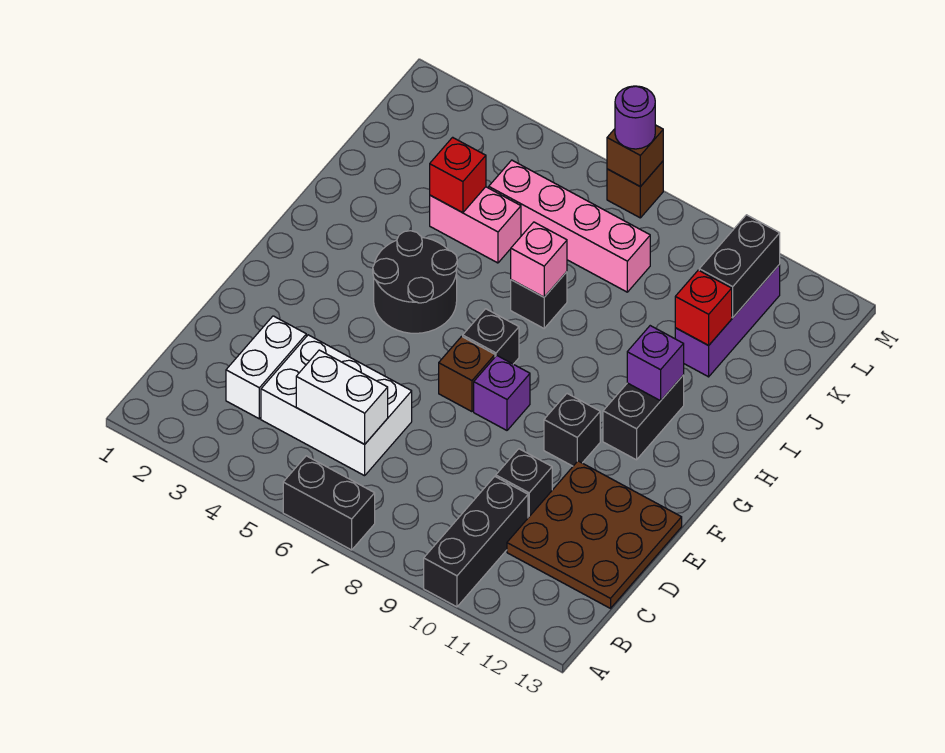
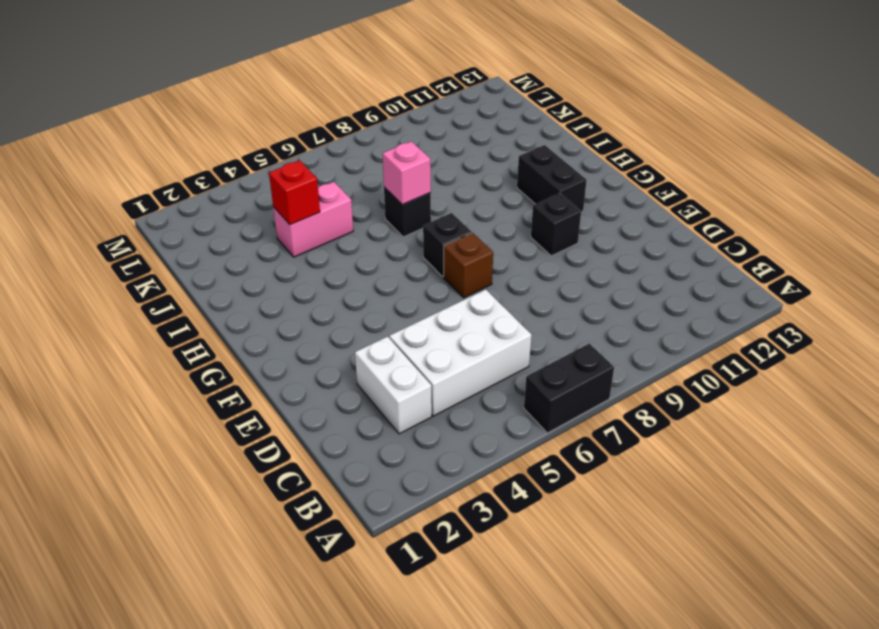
none -> black brick A10:C10 level 1
none -> brown plate C11:E13 level 1
none -> black brick D10 level 1

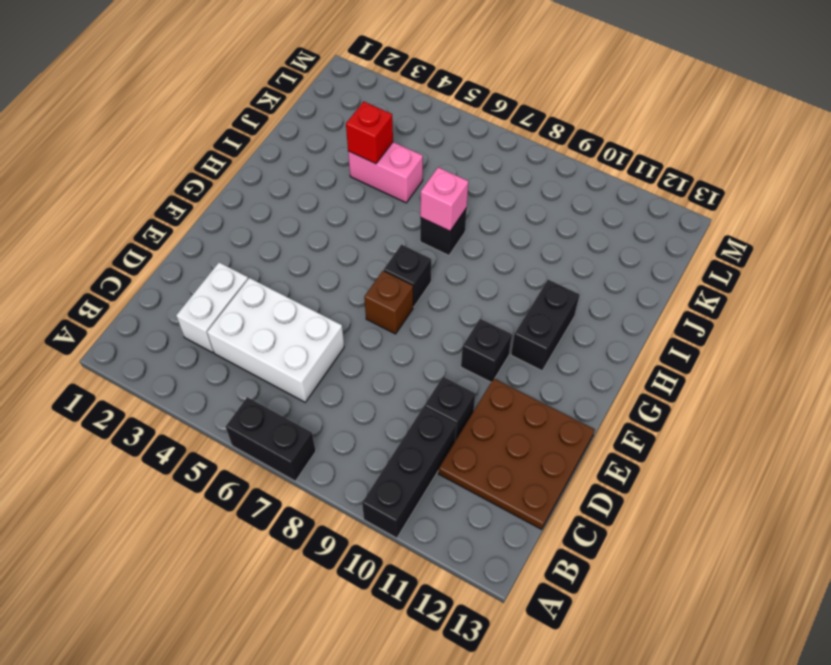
none -> purple brick F8 level 1
none -> black round brick G4:H5 level 1
none -> purple brick J11:L11 level 1

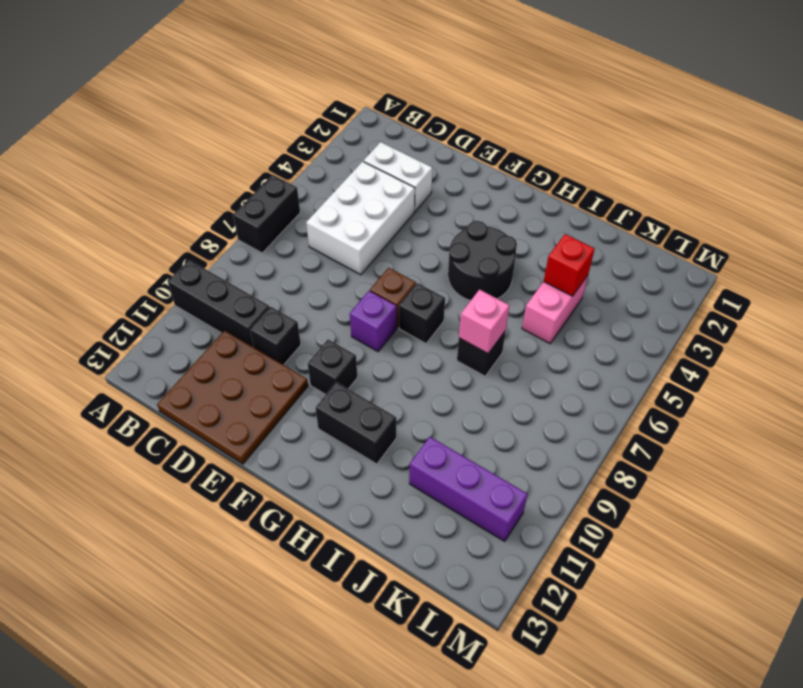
none -> pink brick K5:K8 level 1
none -> brown brick M7 level 1
none -> white brick C5:C6 level 2

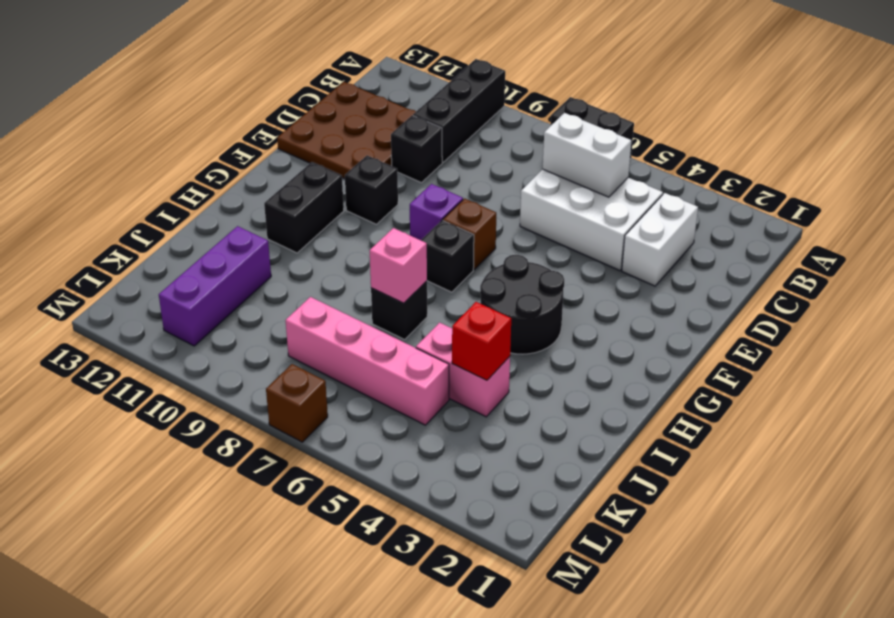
none -> purple brick H11 level 2
none -> red brick J11 level 2
none -> black brick K11:L11 level 2

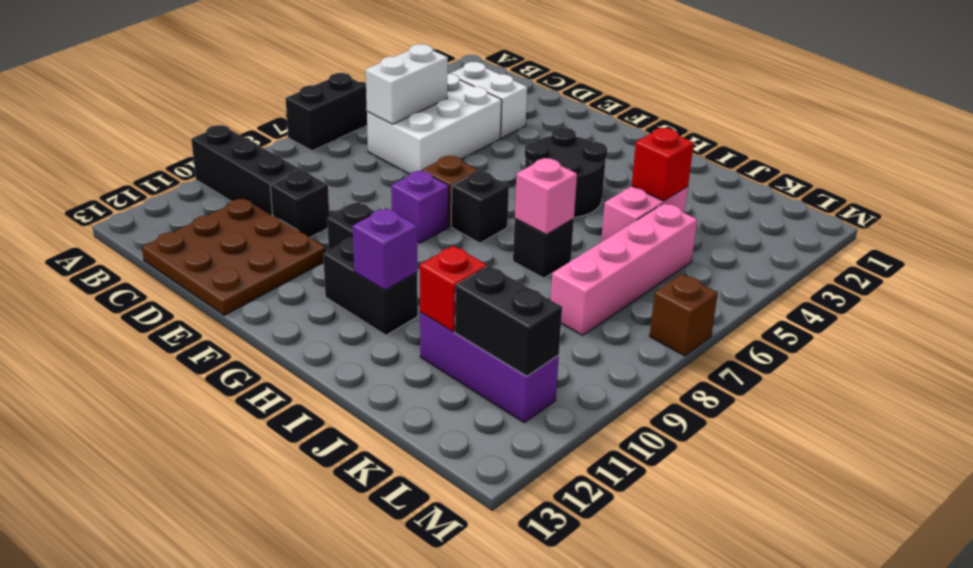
none -> brown brick M7 level 2
none -> purple round brick M7 level 3

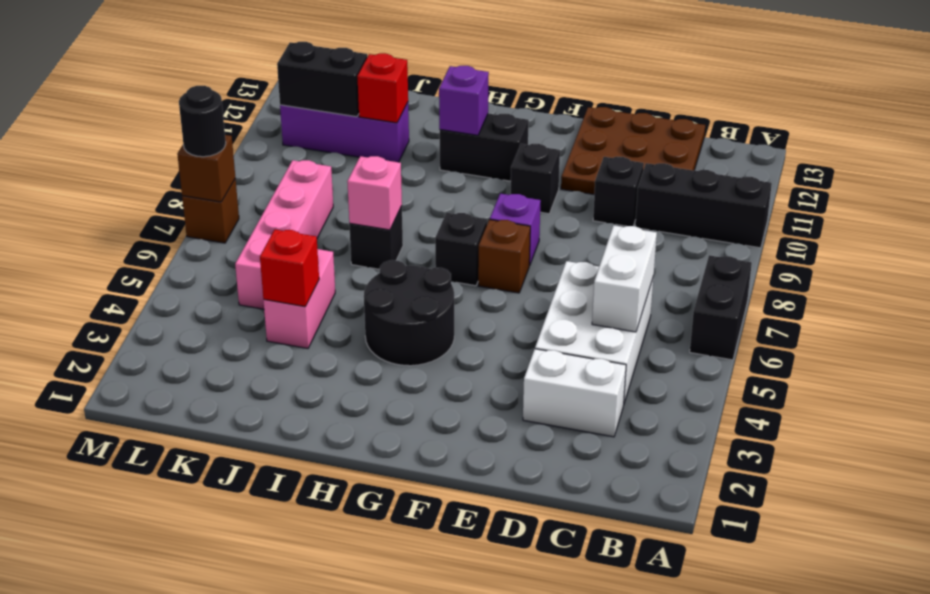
black round brick M7 level 3 -> purple round brick M7 level 3

